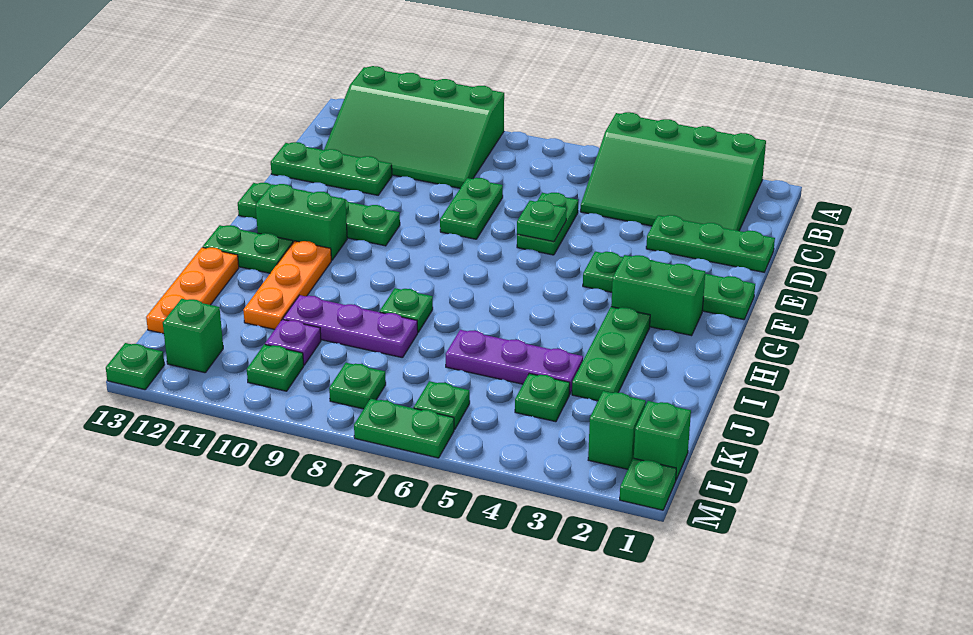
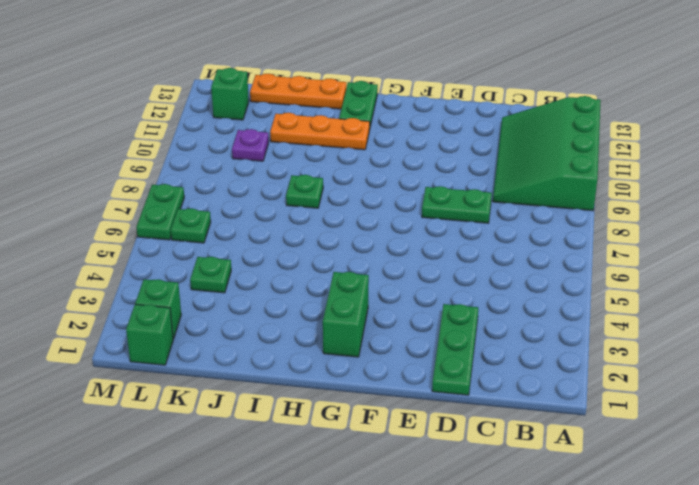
none -> green slope A2:C5 level 1 top A
none -> green plate D6:E6 level 1
none -> green plate D11:D13 level 1

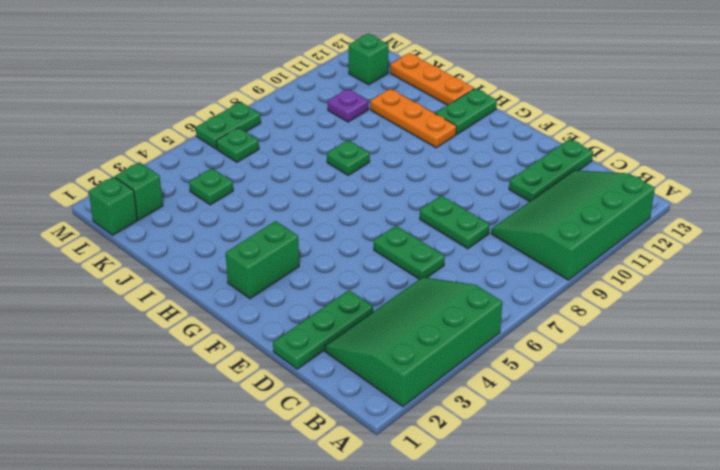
none -> green plate F1:F4 level 1
none -> green plate F10:F13 level 1
none -> green brick G11:G12 level 1

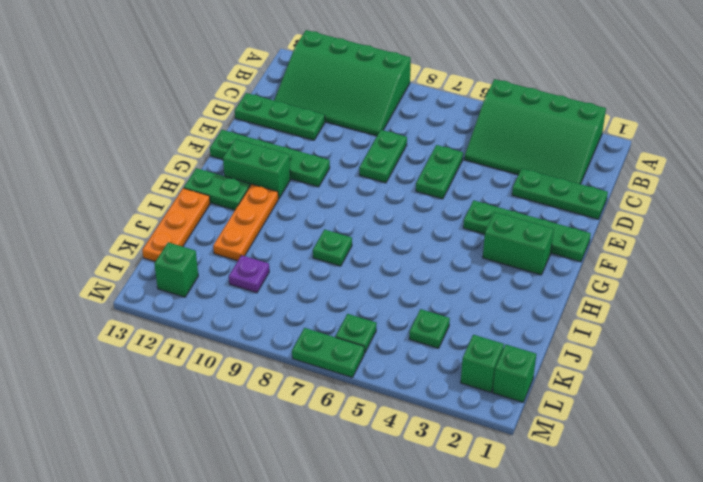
none -> green plate H3:J3 level 1
none -> purple plate J4:J6 level 1
none -> purple plate J8:J10 level 1

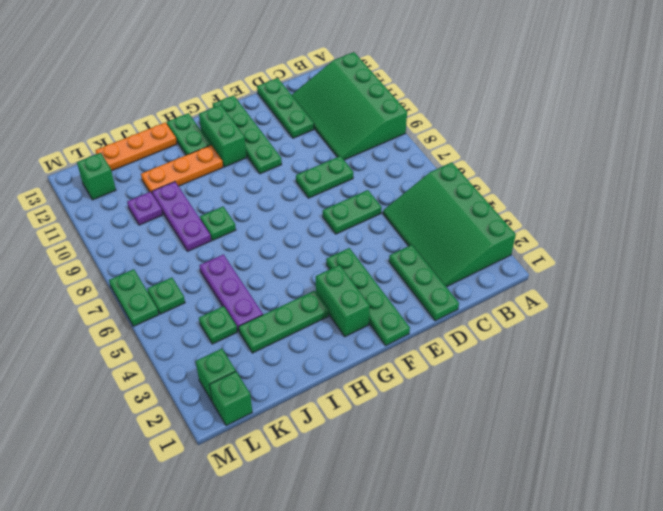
none -> green plate L8 level 1
none -> green plate L10 level 1
none -> green plate M1 level 1

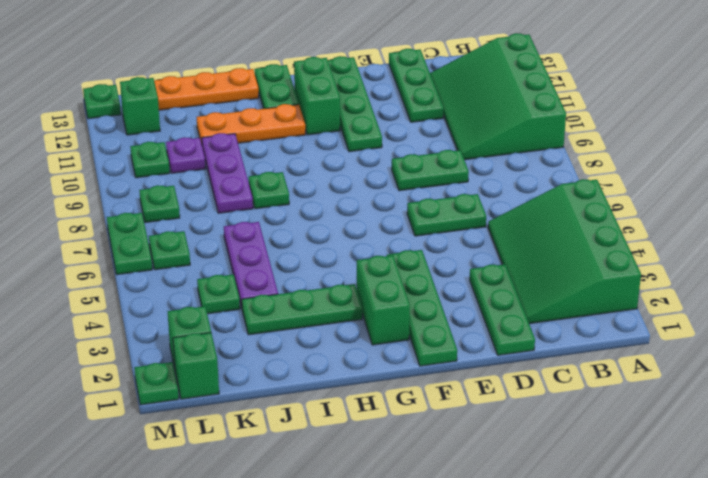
none -> green plate E6 level 2

